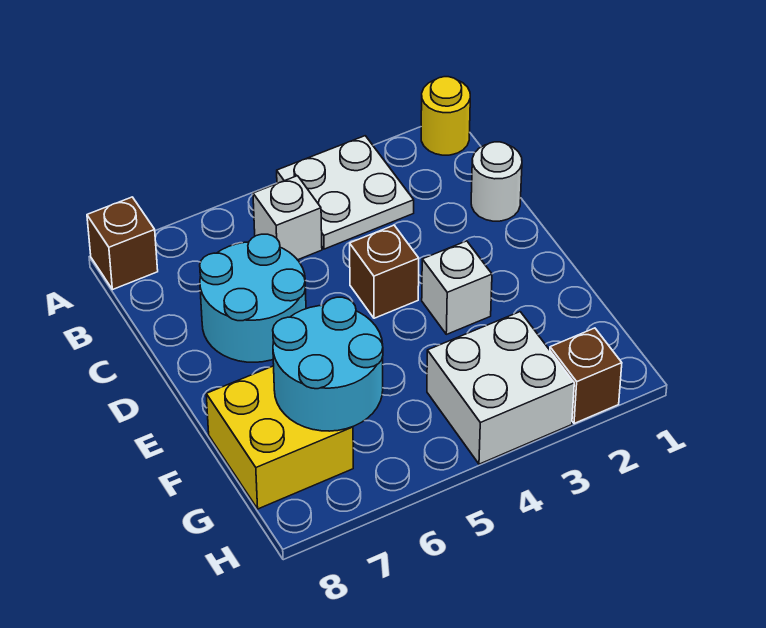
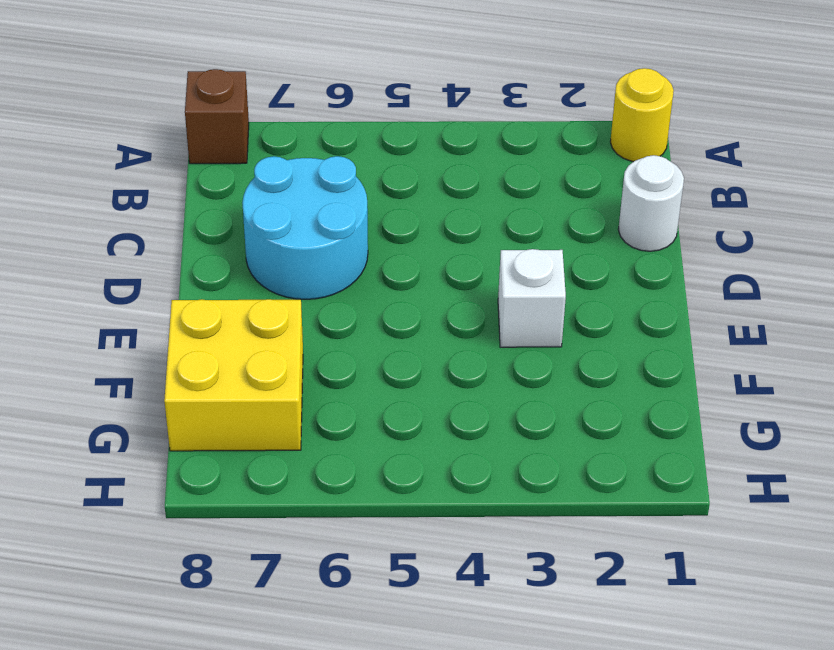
none -> white plate A3:B4 level 1
none -> white brick B5 level 1
none -> brown brick D4 level 1

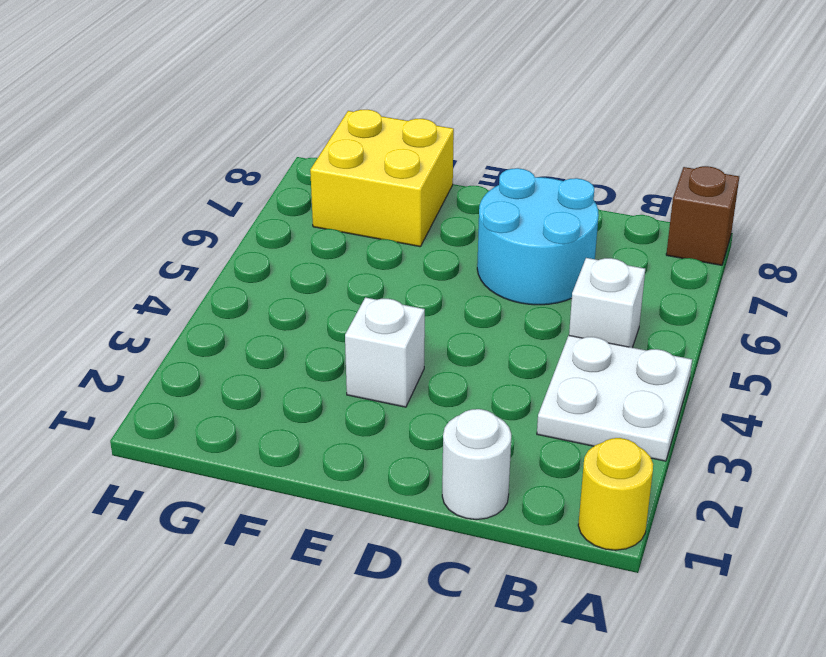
none -> brown brick D4 level 1
none -> white brick G3:H4 level 1
none -> brown brick H2 level 1

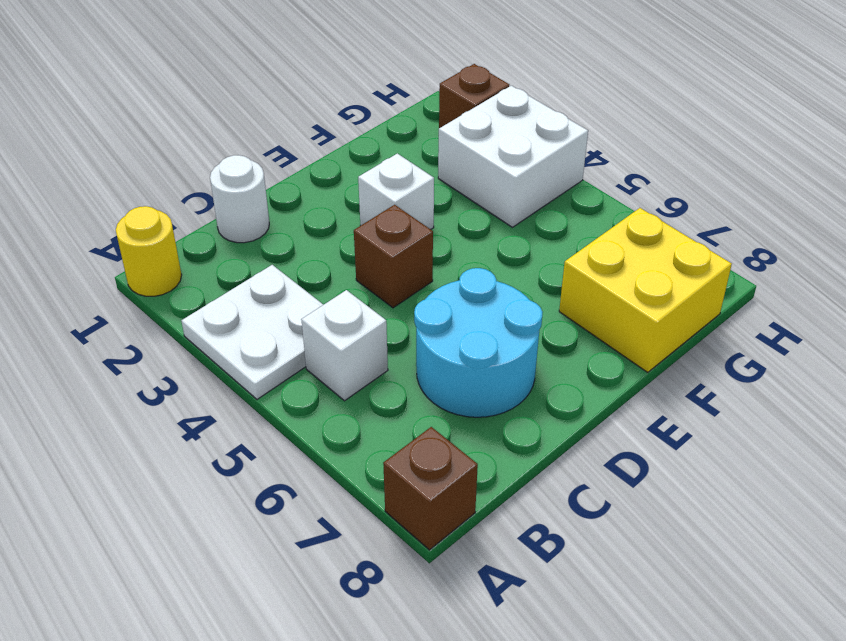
none -> cyan round brick F6:G7 level 2

